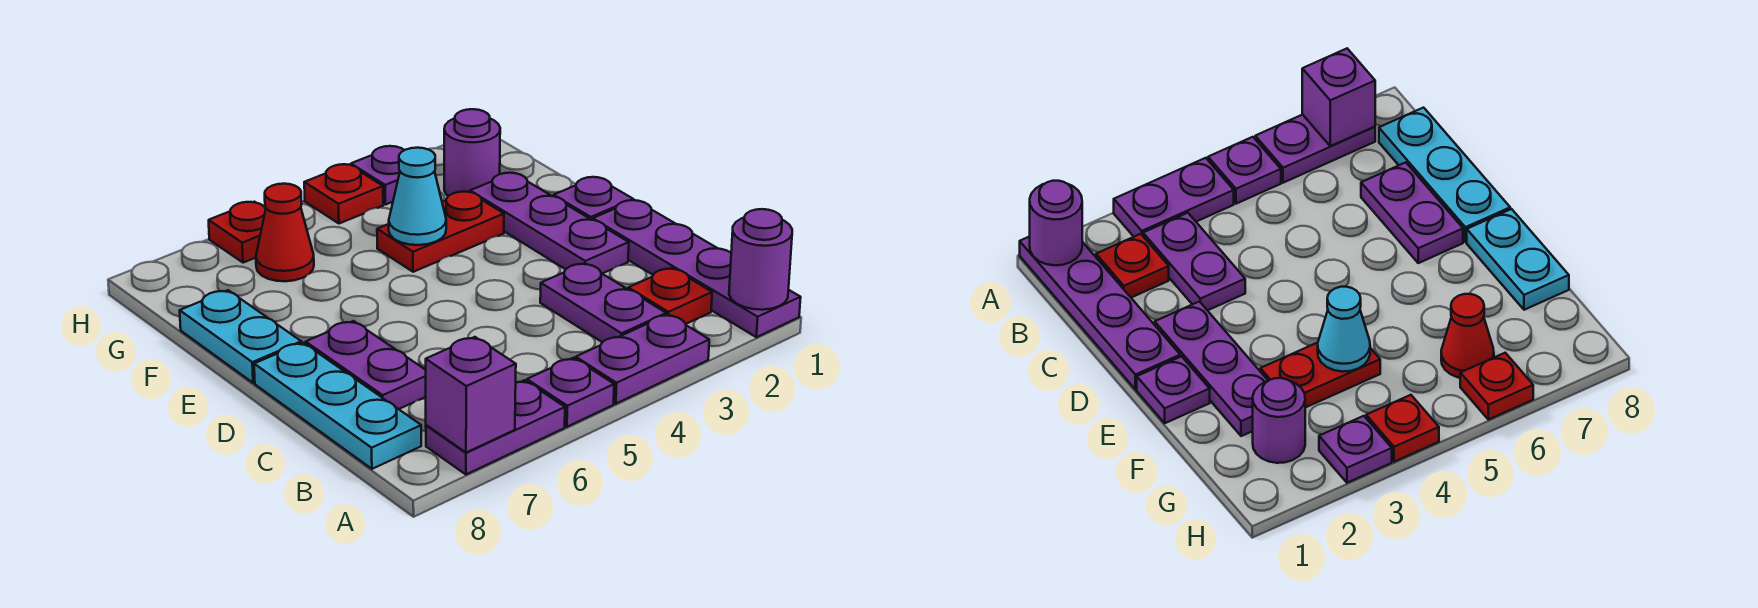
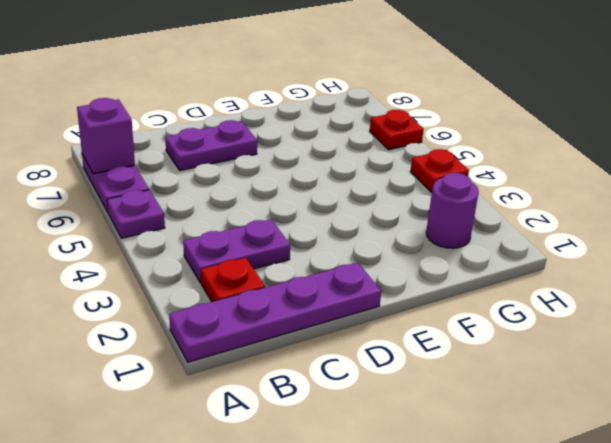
none -> purple plate A3:A4 level 1
none -> cyan plate B8:D8 level 1
none -> purple plate D2:F2 level 1

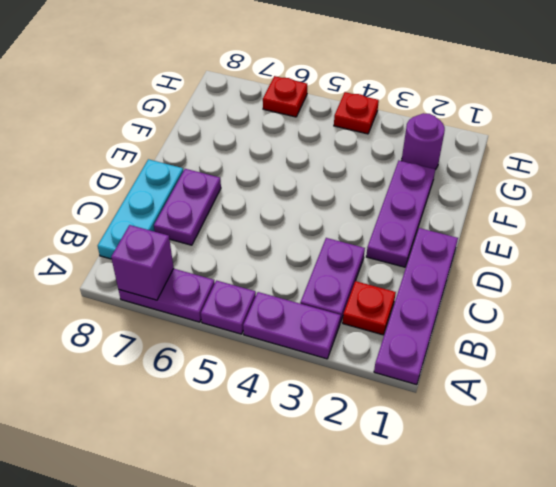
none -> purple plate E1 level 1
none -> cyan plate E8:F8 level 1
none -> red plate F3:F4 level 1

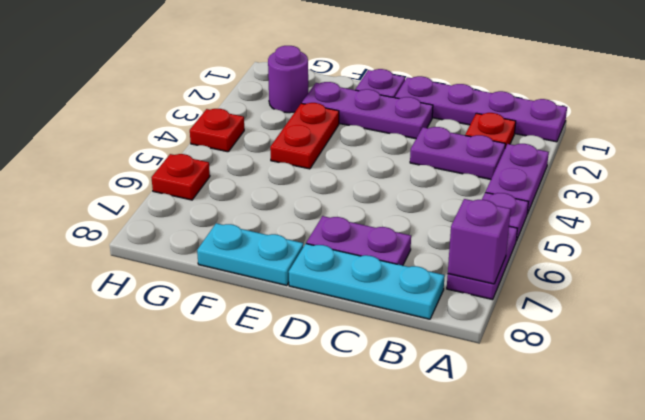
none -> red cone G6 level 1
none -> purple plate H3 level 1
none -> purple round brick A1 level 2

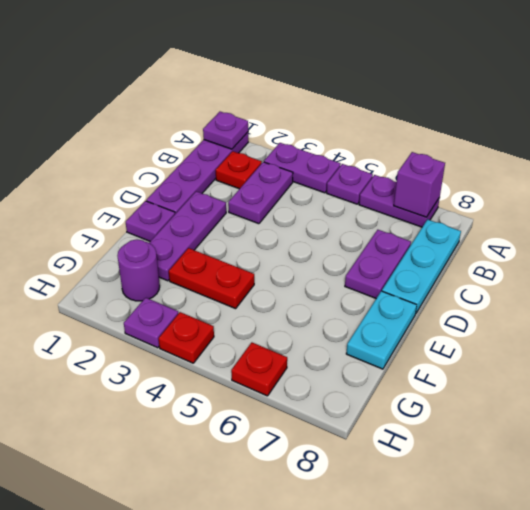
purple plate A1 level 2 -> purple round brick A1 level 2
none -> red cone G6 level 1
none -> cyan cone F4 level 2

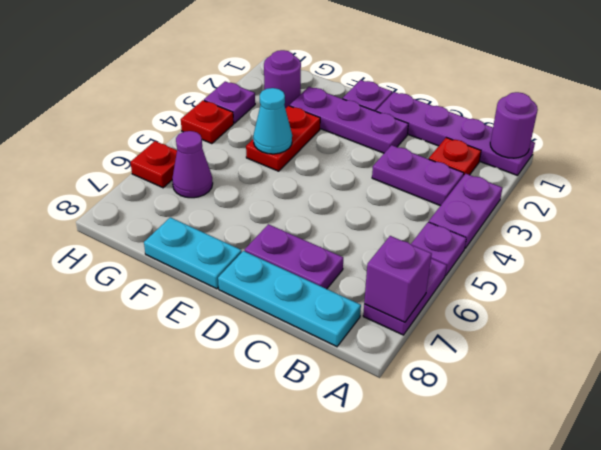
purple cone G6 level 1 -> red cone G6 level 1

